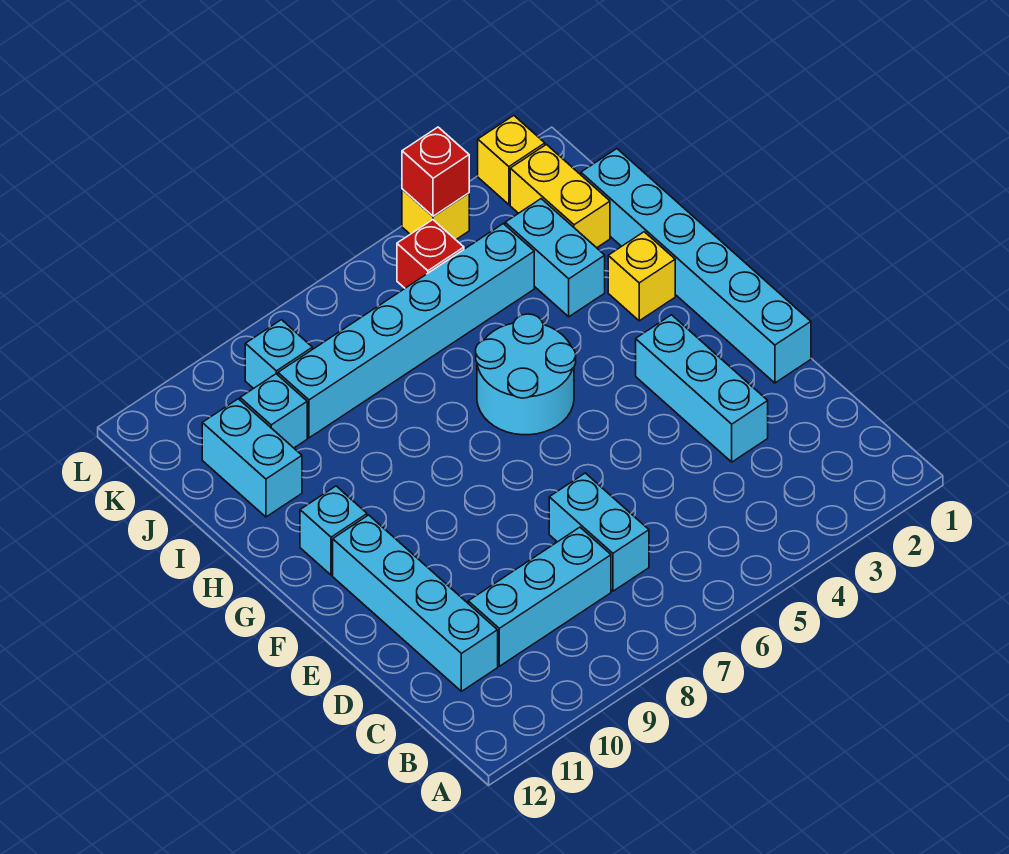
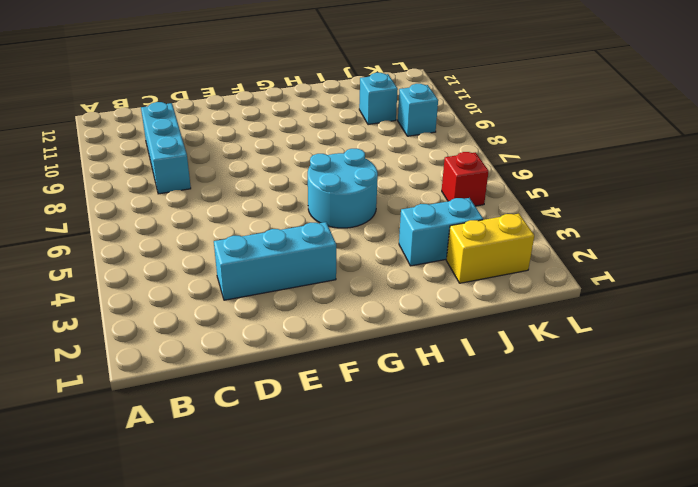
none -> cyan brick C7:D7 level 1
none -> cyan brick C11:F11 level 1
none -> cyan brick E1:J1 level 1

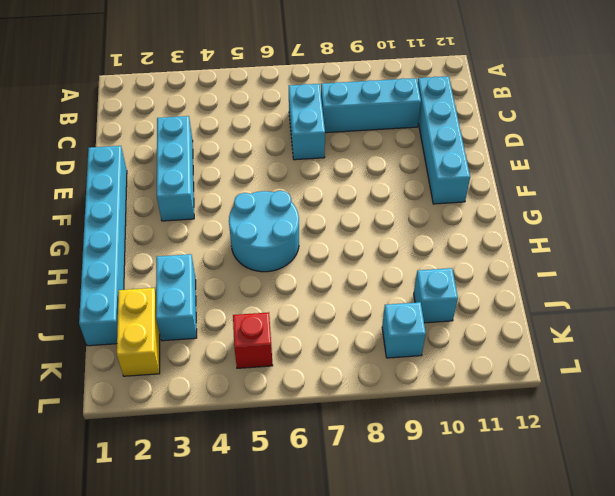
none -> cyan brick G11 level 1
none -> yellow brick H2 level 1
none -> cyan brick I11:J11 level 1

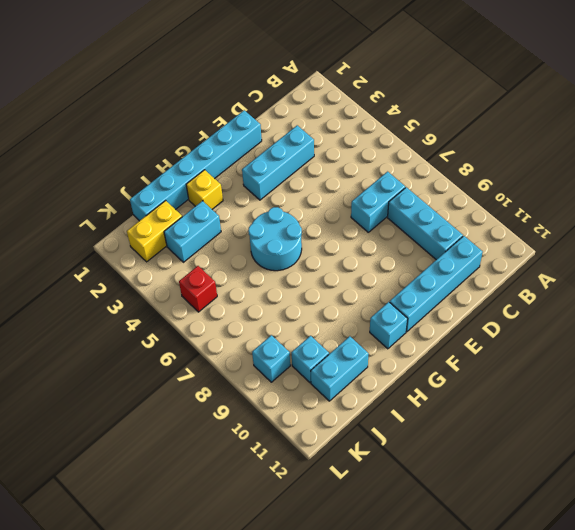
none -> cyan brick J4:J9 level 1
none -> yellow brick L2 level 1
none -> yellow brick L4 level 1

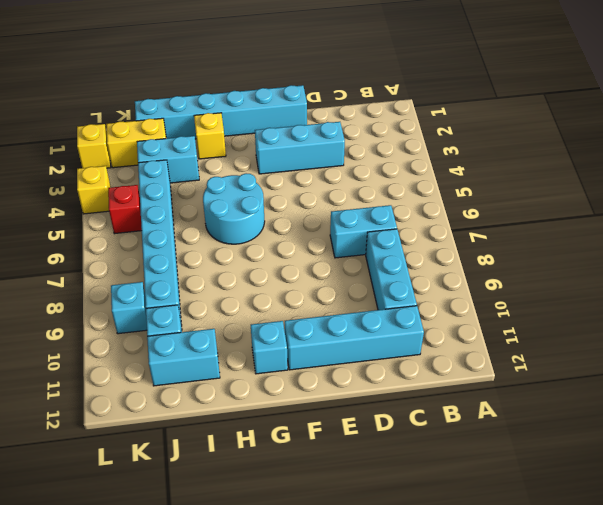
none -> red brick L4 level 2

